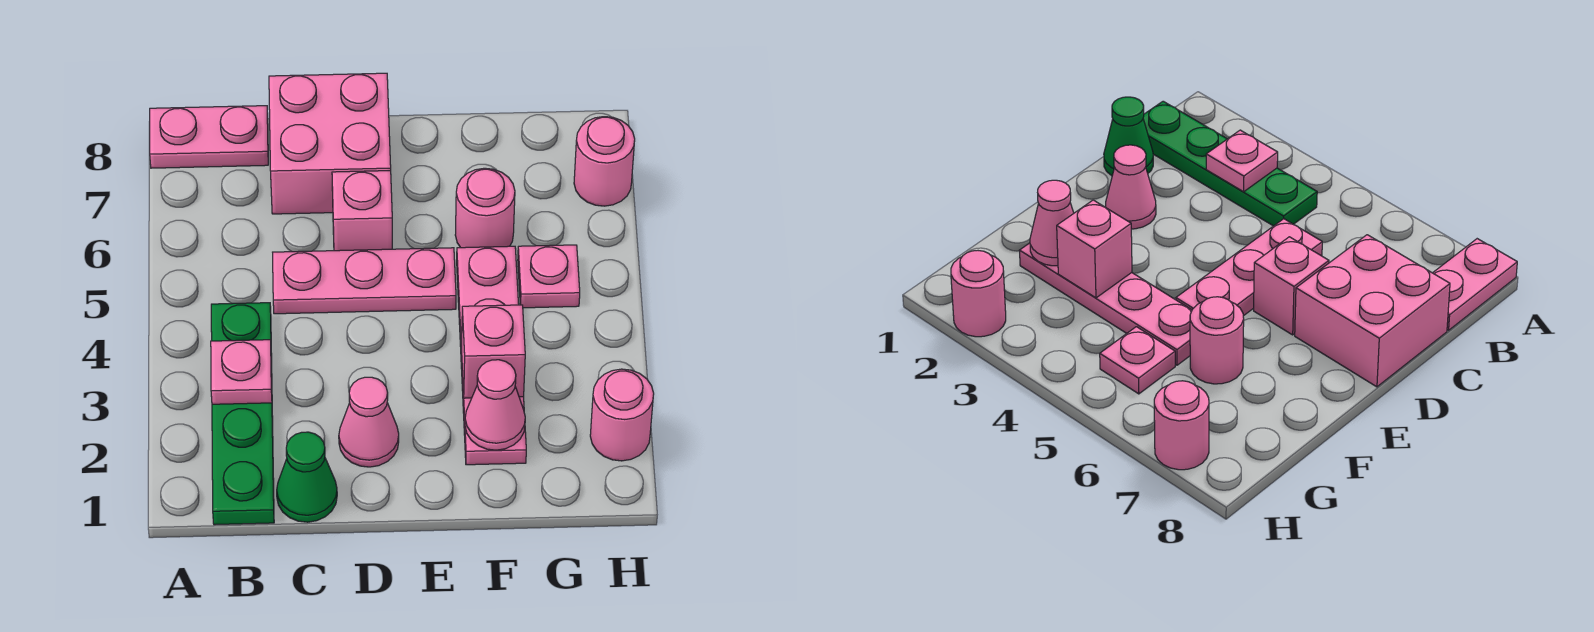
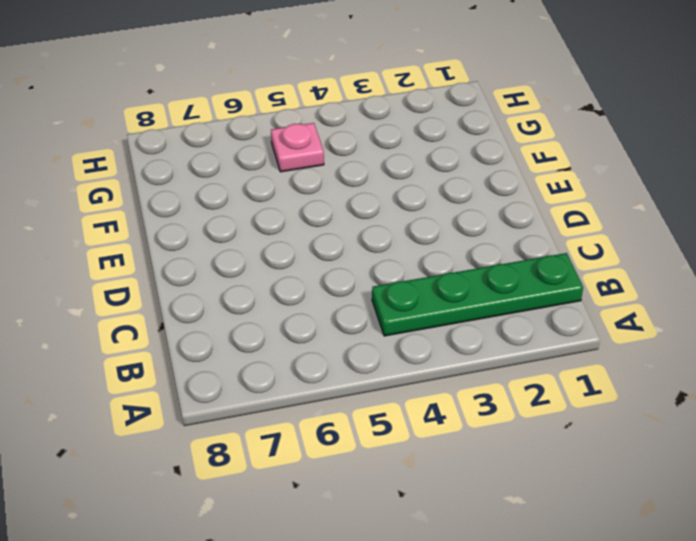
none -> pink plate A8:B8 level 1
none -> green cone C1 level 1
none -> pink plate C5:E5 level 1

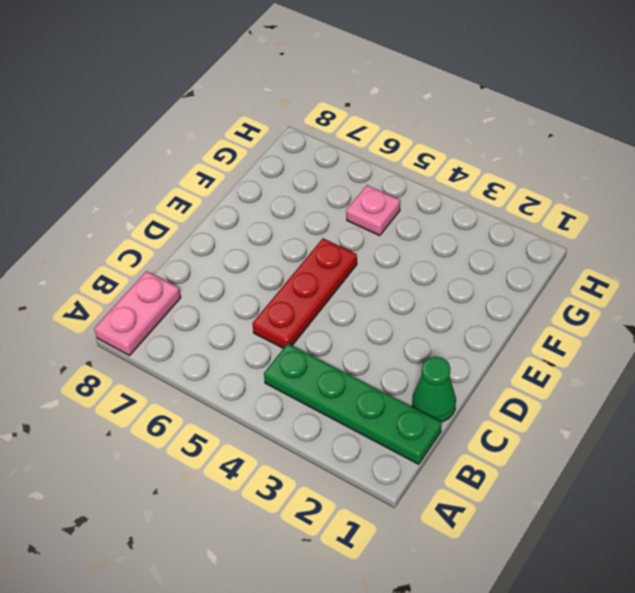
red plate C5:E5 level 1 -> pink plate C5:E5 level 1
none -> pink brick C7:D8 level 1
none -> pink cone D2 level 1
none -> pink brick D6 level 1

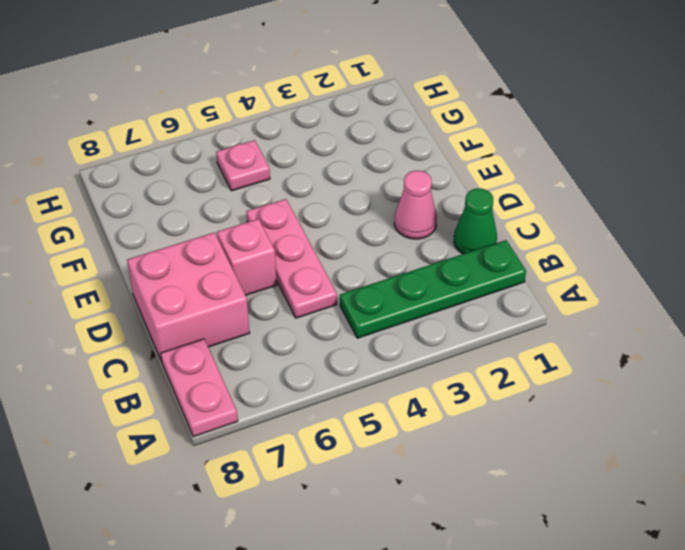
none -> pink plate F2:F5 level 1
none -> pink round brick F6 level 1
none -> pink round brick H2 level 1

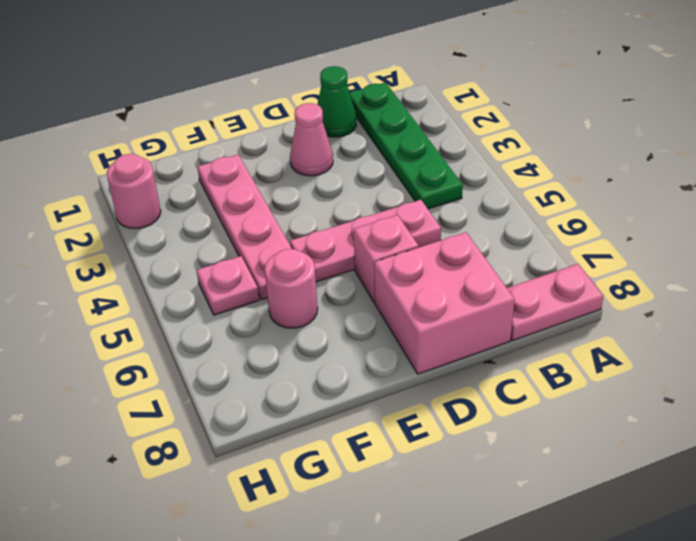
none -> pink round brick H7 level 1
none -> pink plate B3 level 2
none -> pink cone F2 level 2

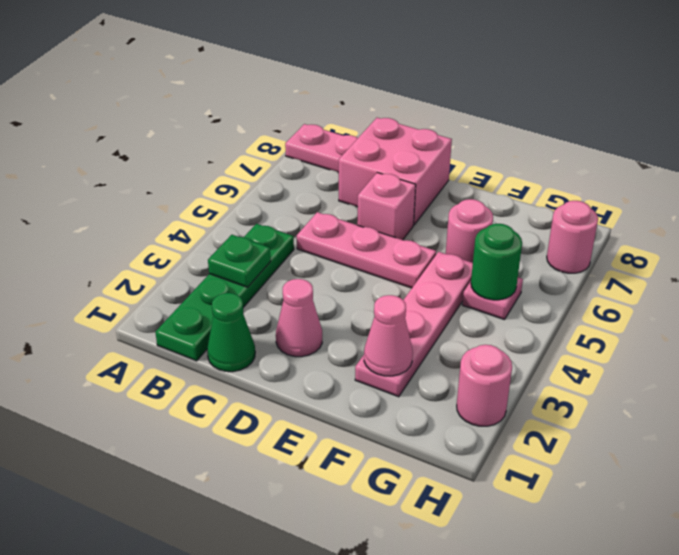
green plate B3 level 2 -> pink plate B3 level 2
green round brick G5 level 2 -> none
none -> pink brick F3 level 2

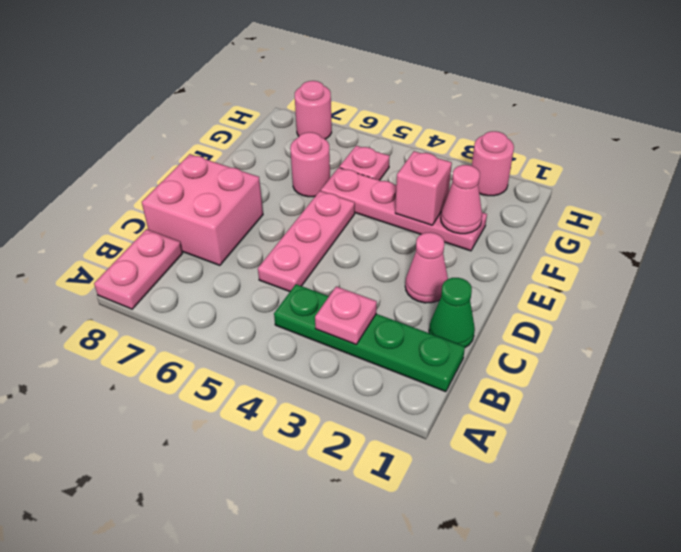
none -> pink brick D6 level 1

